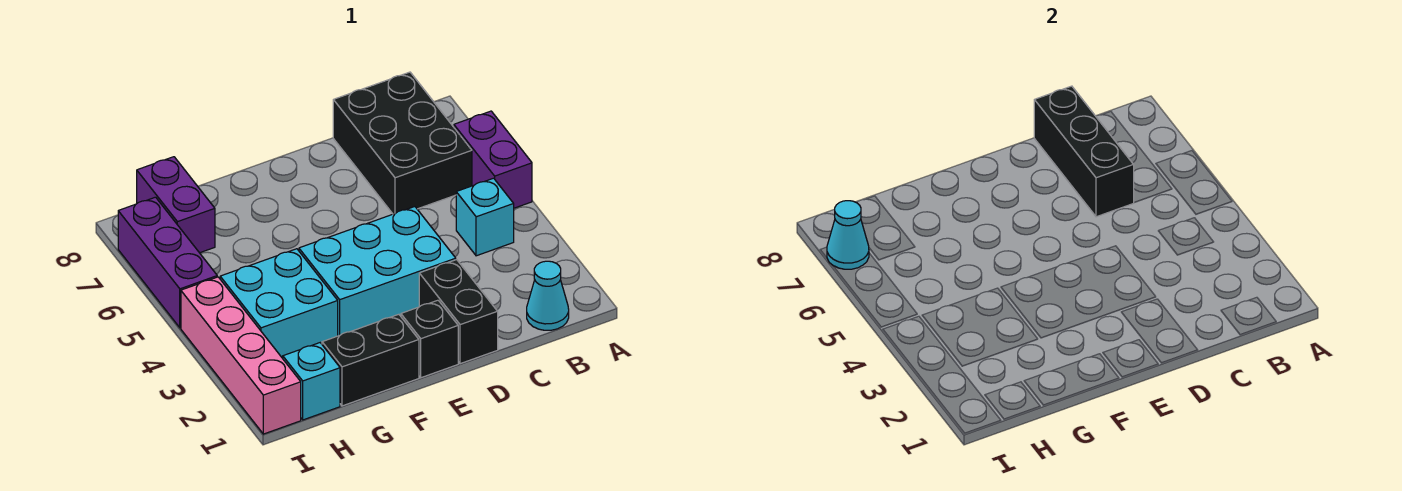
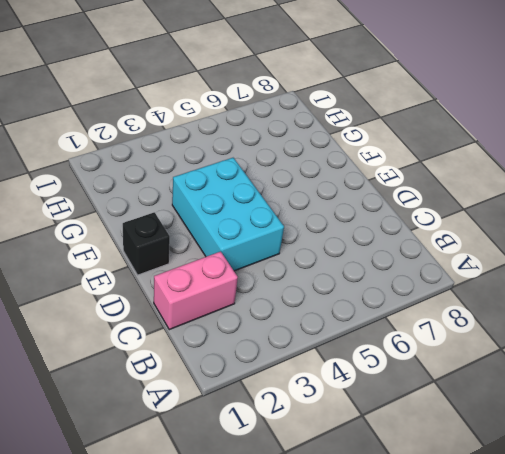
pink brick C1:C2 level 1 -> none
none -> purple brick A5:A6 level 1
none -> cyan cone B1 level 1
none -> cyan brick B4 level 1

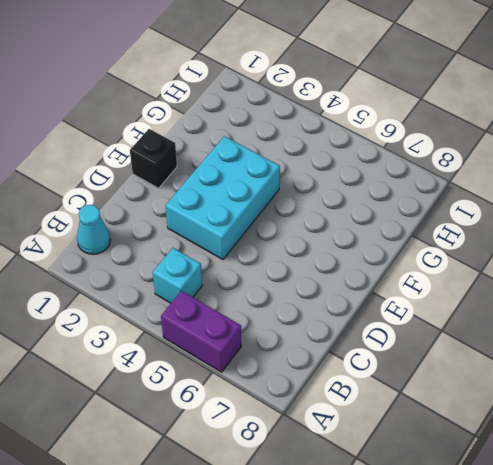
none -> black brick B6:C8 level 1
none -> black brick D1:D2 level 1
none -> black brick F1:G1 level 1

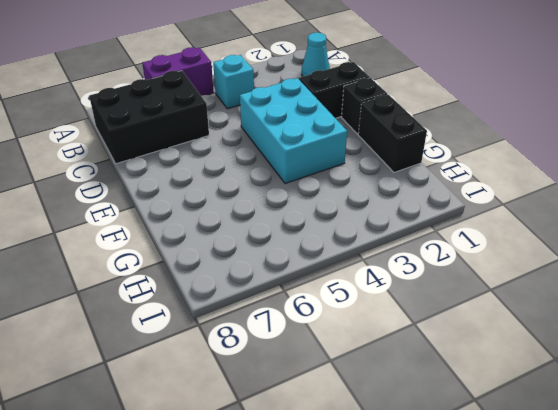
none -> cyan brick G3:H4 level 1
none -> cyan brick H1 level 1
none -> purple brick H7:H8 level 1

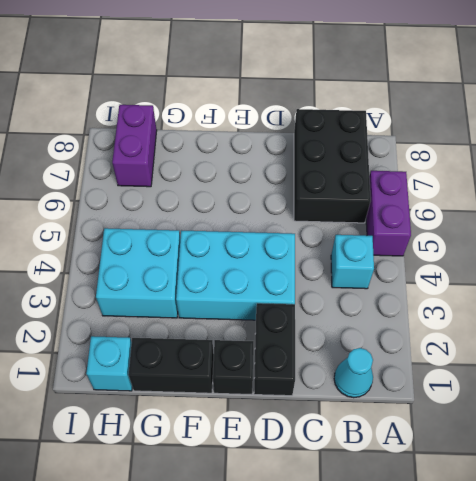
none -> pink brick I1:I4 level 1
none -> purple brick I5:I7 level 1
none -> black brick C6:C8 level 2

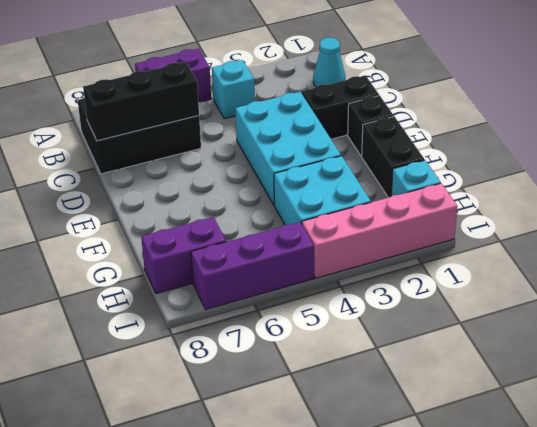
none -> cyan cone I7 level 2

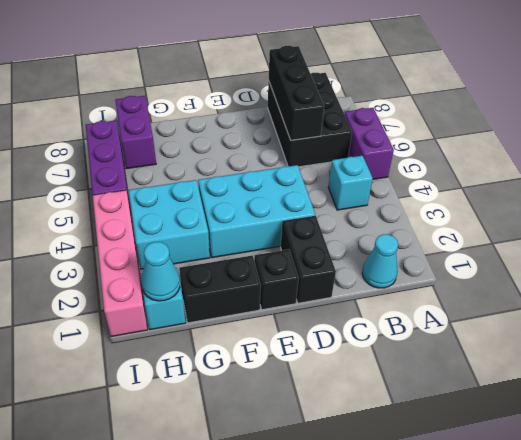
cyan cone H1 level 2 -> cyan cone I7 level 2

